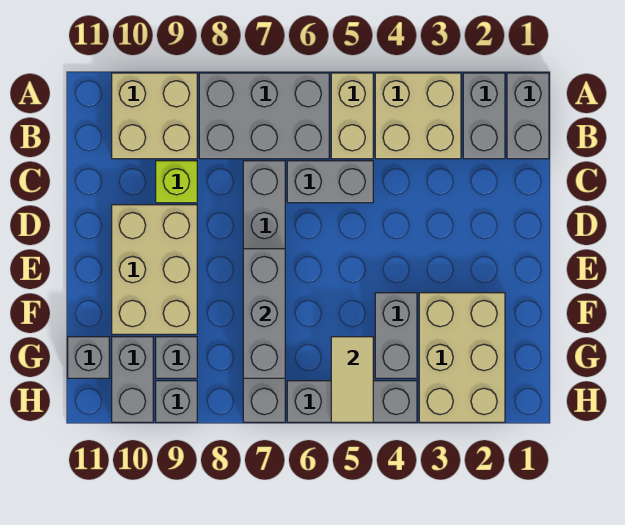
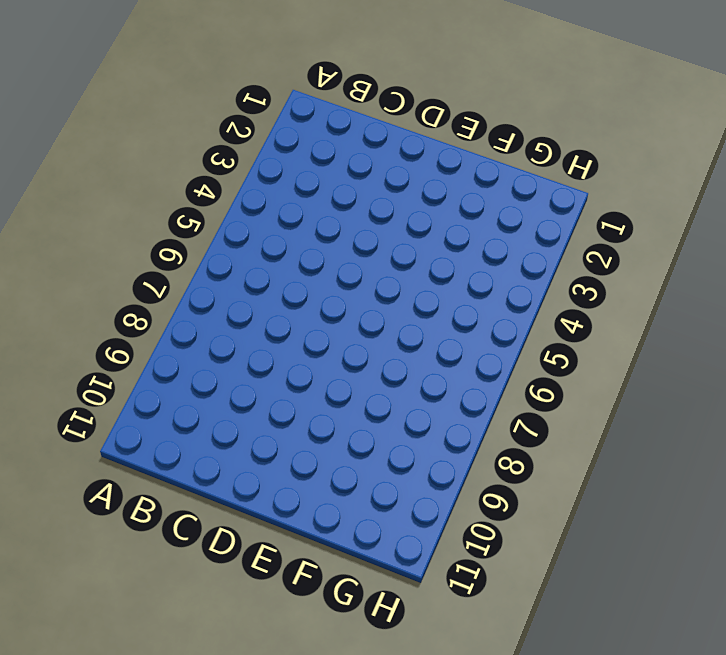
none -> grey brick A1:B1 level 1
none -> grey brick A2:B2 level 1
none -> tan brick A3:B4 level 1

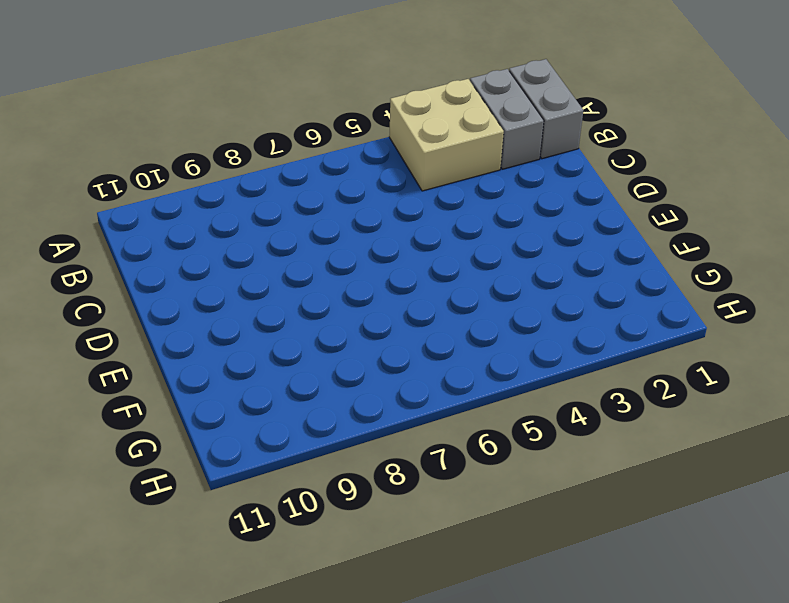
none -> tan brick A5:B5 level 1
none -> grey brick A6:B8 level 1
none -> tan brick A9:B10 level 1

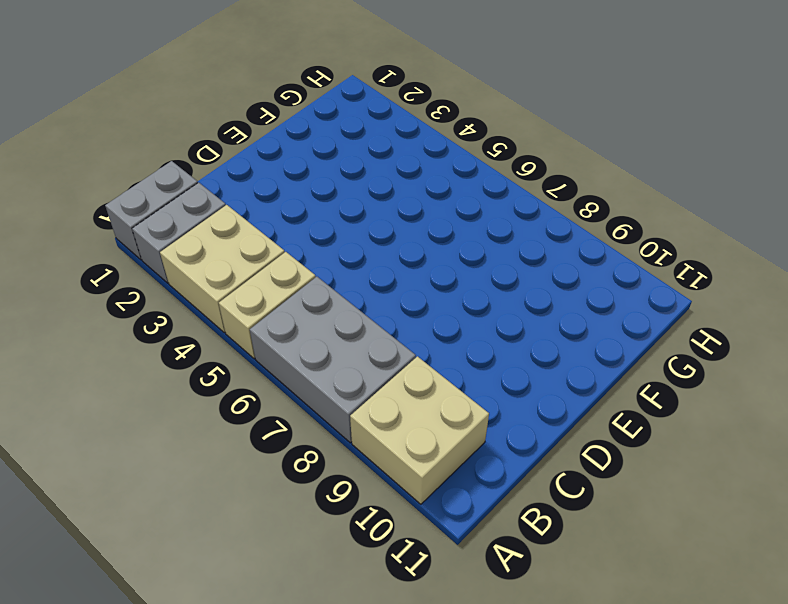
none -> grey brick C5:C6 level 1
none -> grey brick C7:H7 level 1
none -> lime brick C9 level 1

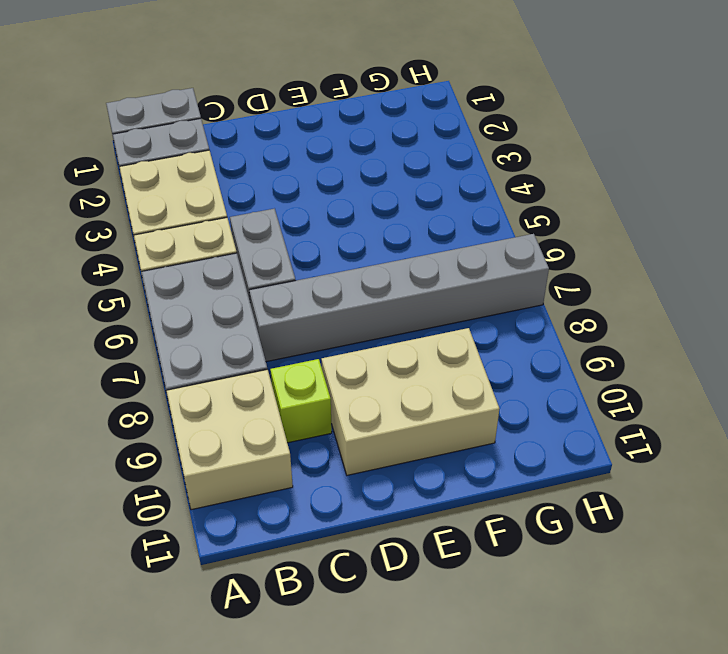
none -> tan brick F2:H3 level 1
none -> grey brick F4:G4 level 1
none -> grey brick G9 level 1

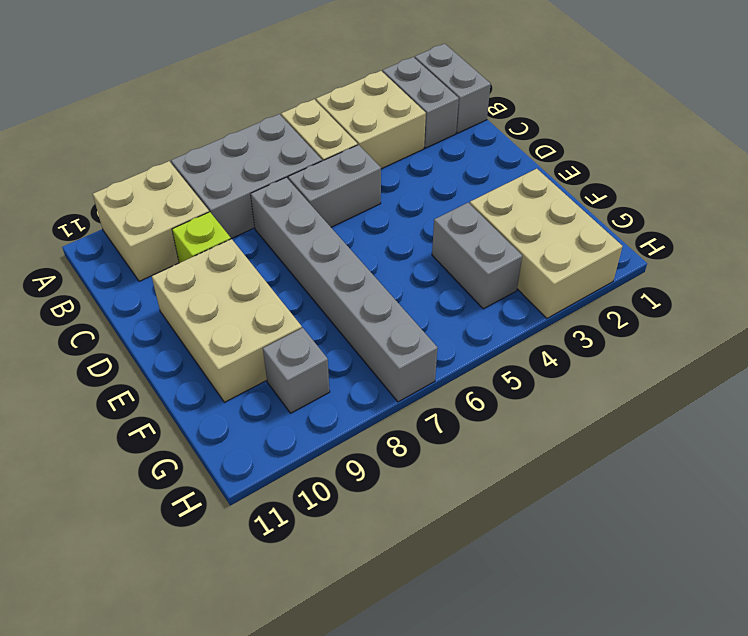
none -> grey brick G10:H10 level 1
none -> grey brick G11 level 1
none -> grey brick H4:H6 level 1

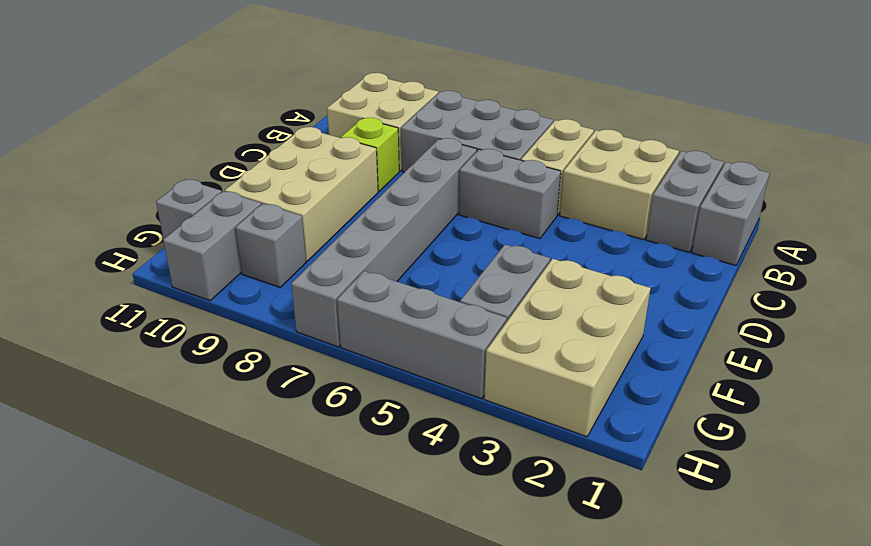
none -> grey brick H9 level 1
none -> grey brick E7:G7 level 2
none -> tan tile G5:H5 level 2

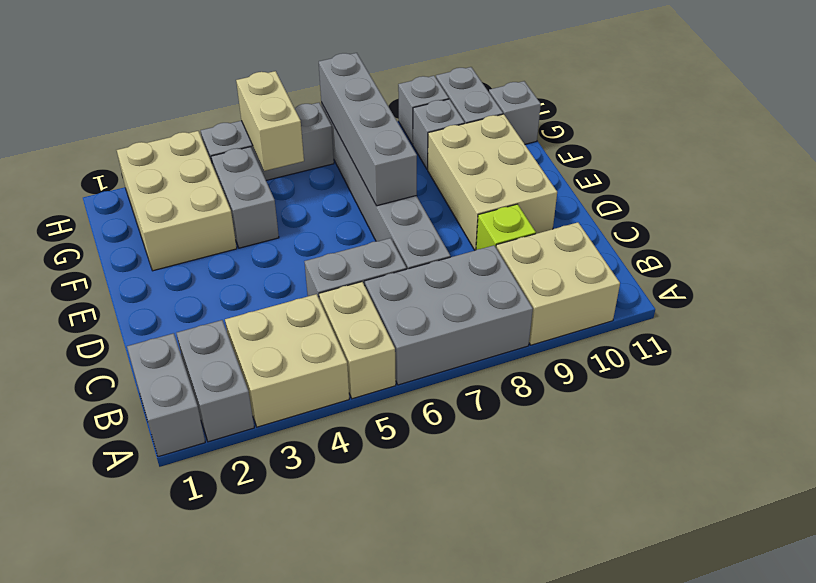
grey brick E7:H7 level 2 -> grey brick E7:G7 level 2
tan brick G5:H5 level 2 -> tan tile G5:H5 level 2

